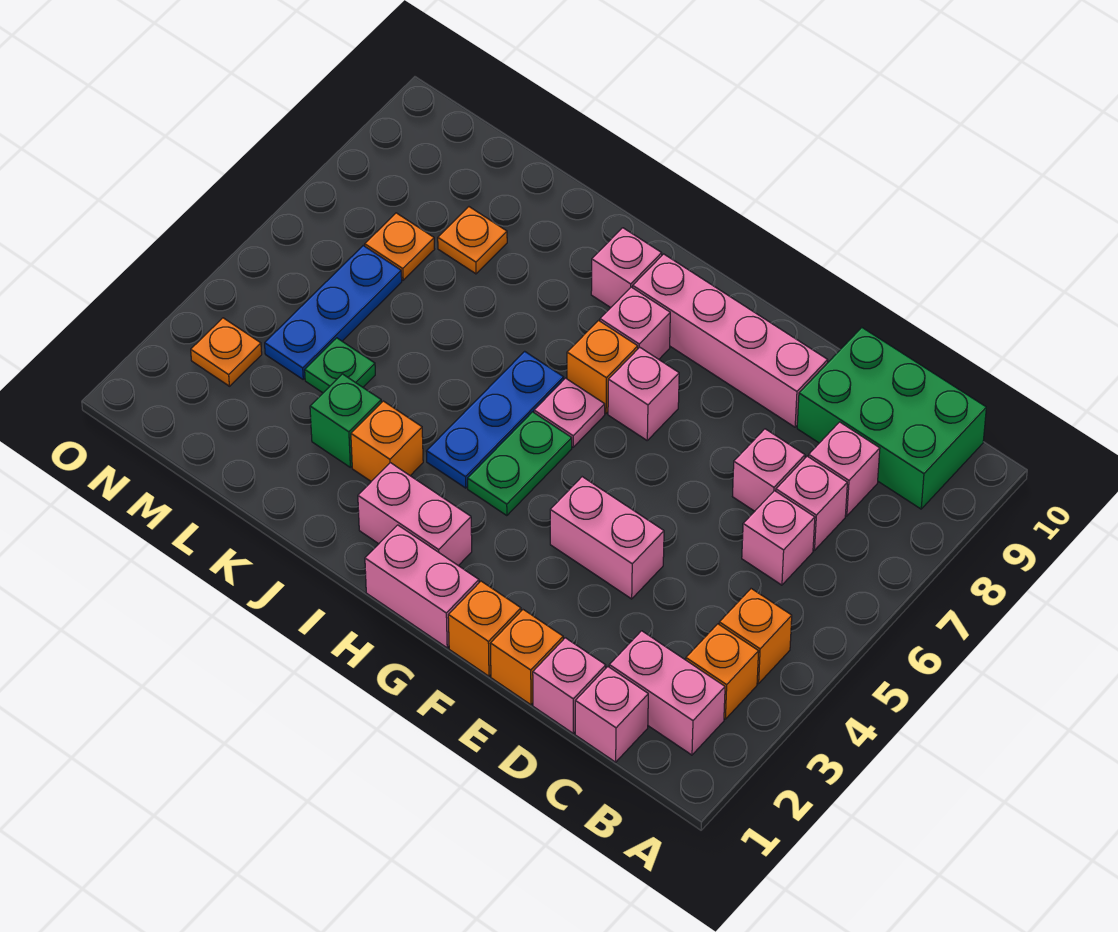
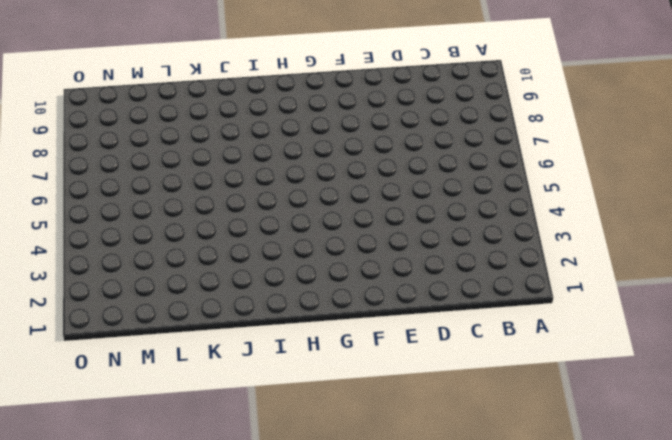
none -> pink brick B2:C2 level 1
none -> orange brick B3 level 1
none -> orange brick B4 level 1
none -> green brick B9:D10 level 1

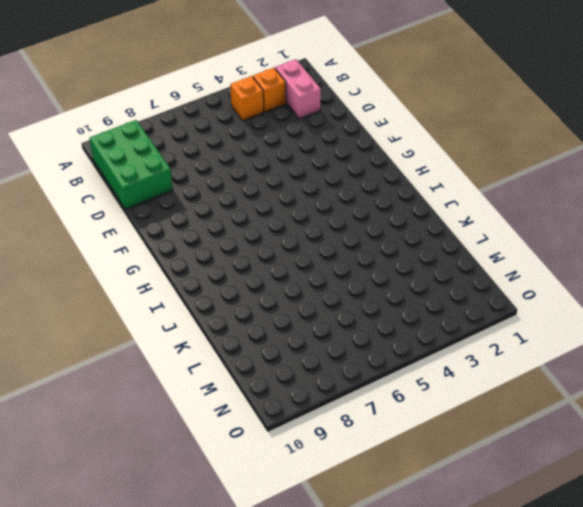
none -> pink brick C1 level 1
none -> pink brick C6 level 1
none -> pink brick C7 level 1
none -> pink brick C8 level 1

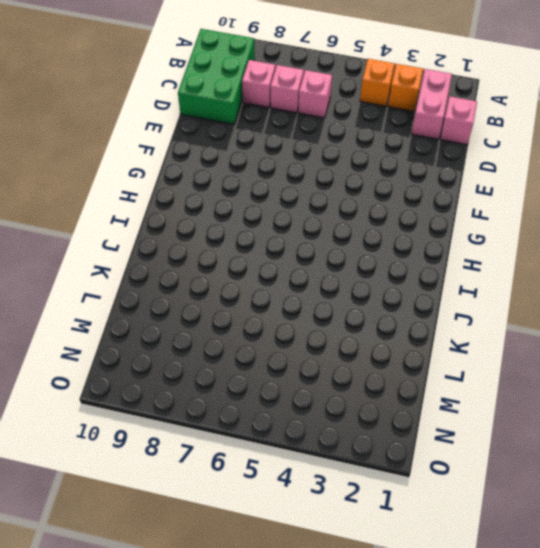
none -> pink brick D1 level 1
none -> pink brick D7 level 1
none -> orange brick E1 level 1
none -> pink brick E4:F4 level 1

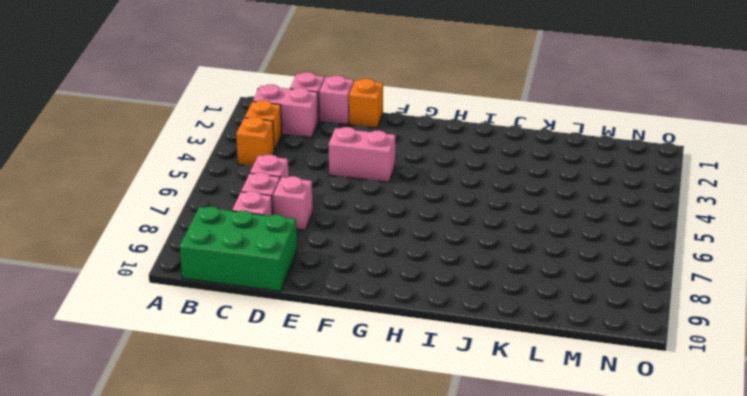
none -> pink brick E9:H9 level 1
none -> orange brick F1 level 1
none -> pink brick G1:H1 level 1
none -> pink brick G7 level 1

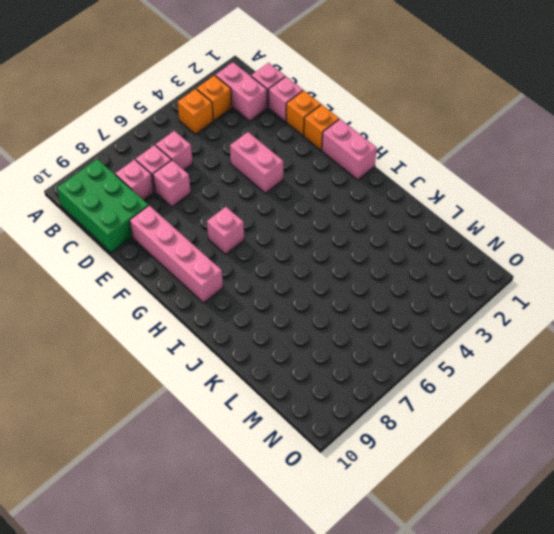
none -> pink brick H2:I2 level 1
none -> green plate H4:H5 level 1
none -> pink plate H6 level 1
none -> orange brick H7 level 1

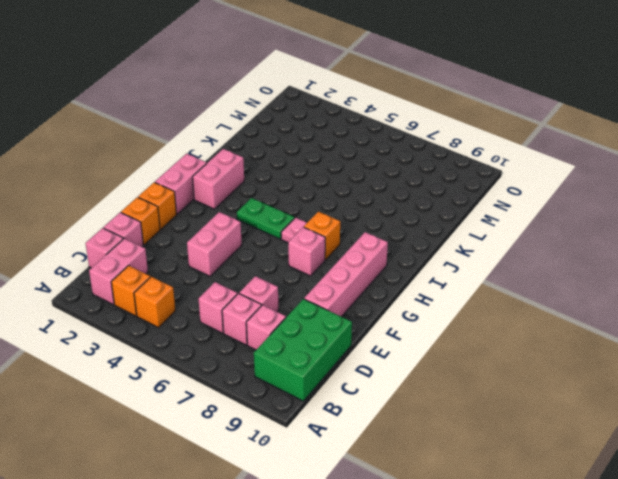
none -> pink brick H8 level 1
none -> blue plate I4:I6 level 1
none -> pink brick I9 level 1
none -> orange brick J3 level 1

